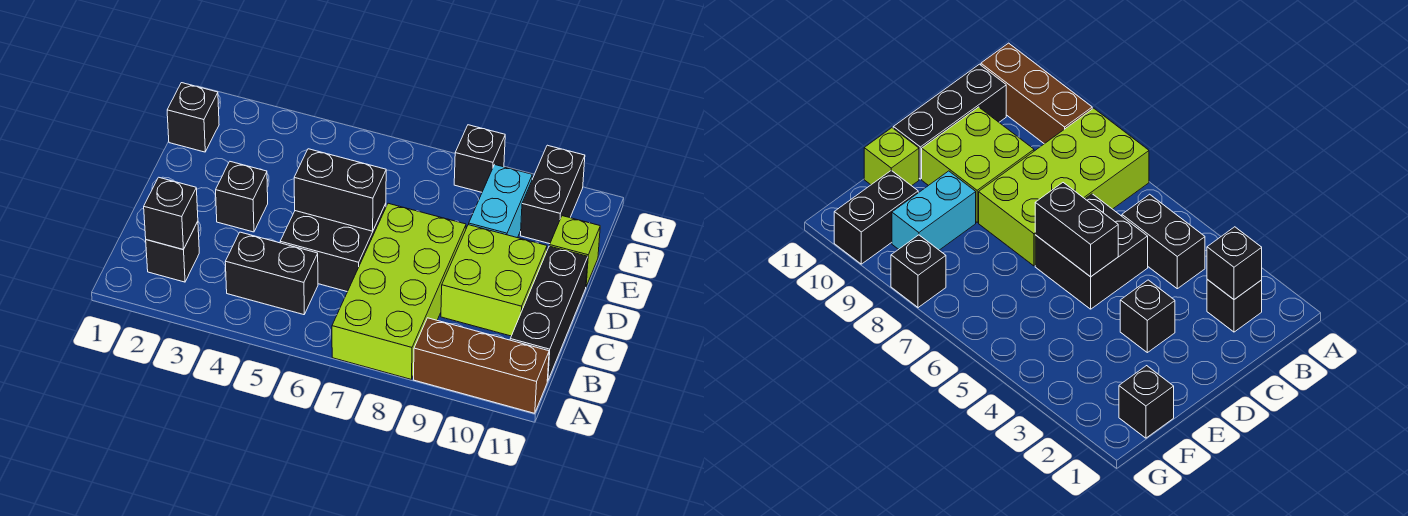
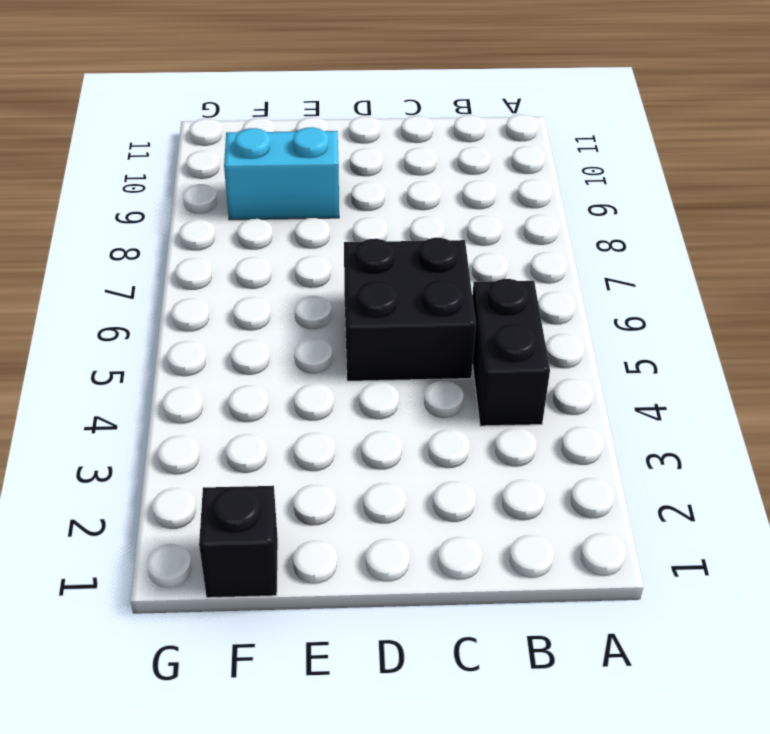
none -> lime brick A7:D8 level 1
none -> brown brick A9:A11 level 1
none -> black brick B2 level 1

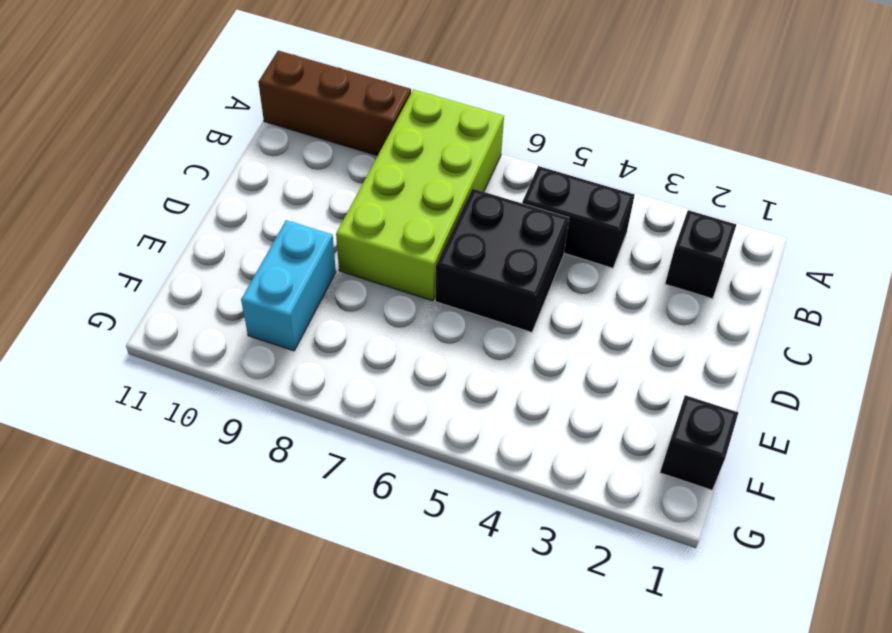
none -> black brick B11:D11 level 1
none -> lime brick C9:D10 level 1
none -> black brick D3 level 1

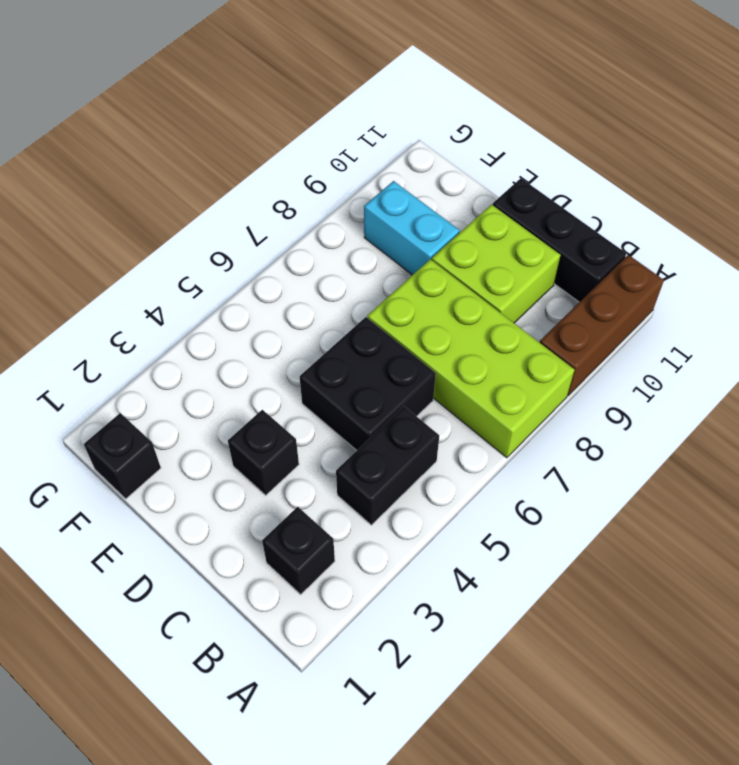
none -> lime brick E11 level 1
none -> black brick F10:G10 level 1
none -> black brick G8 level 1

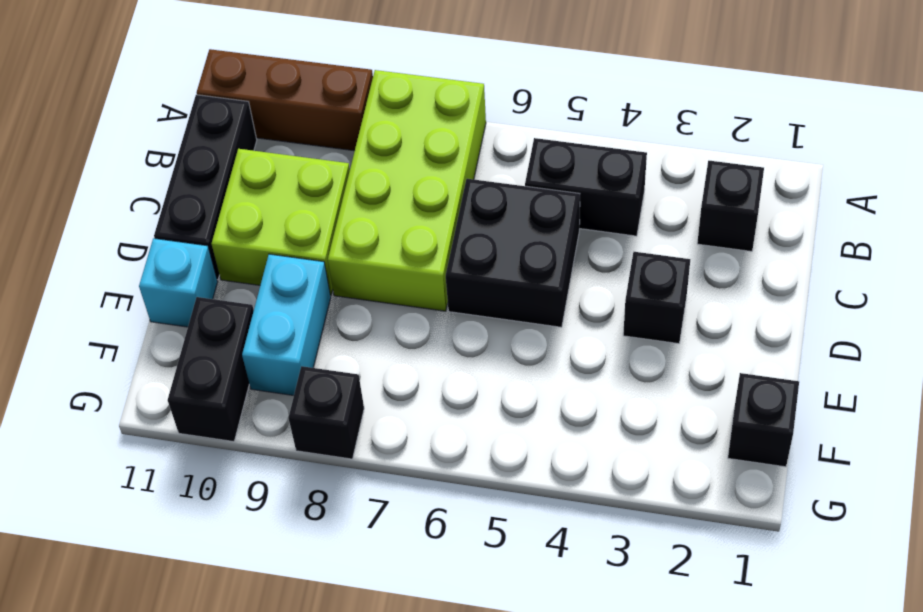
cyan brick E11 level 1 -> lime brick E11 level 1
none -> black brick B2 level 2
none -> black brick D5:D6 level 2

